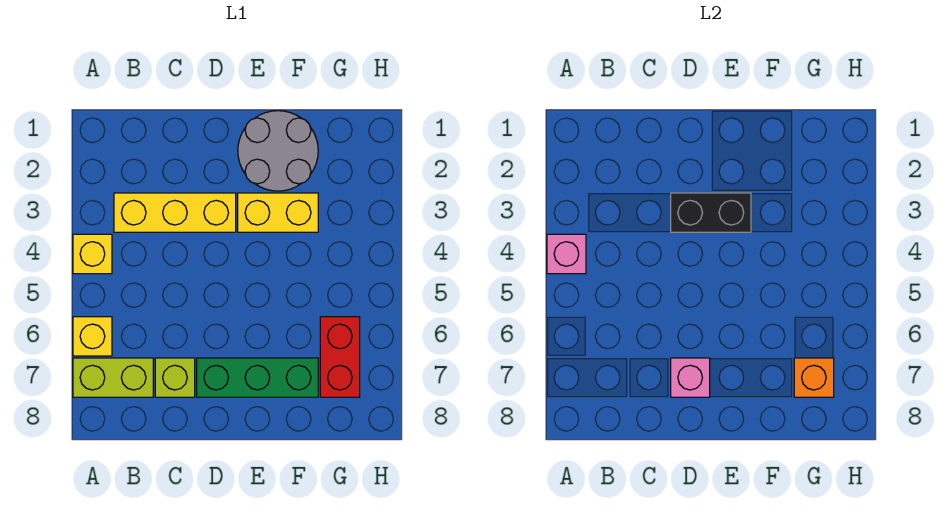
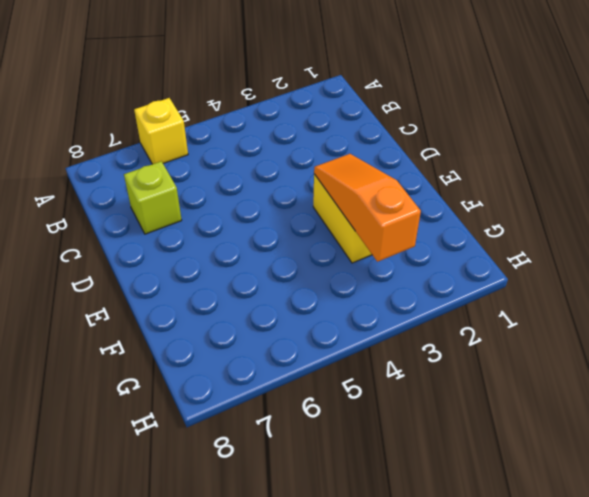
orange slope E3:G3 level 2 top G -> black brick D3:E3 level 2
none -> yellow brick A4 level 1
none -> lime brick A7:B7 level 1
none -> yellow brick B3:D3 level 1

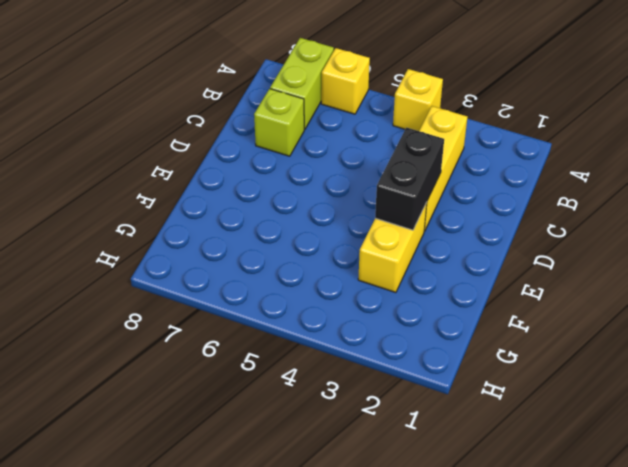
none -> green brick D7:F7 level 1
none -> grey round brick E1:F2 level 1
none -> red brick G6:G7 level 1

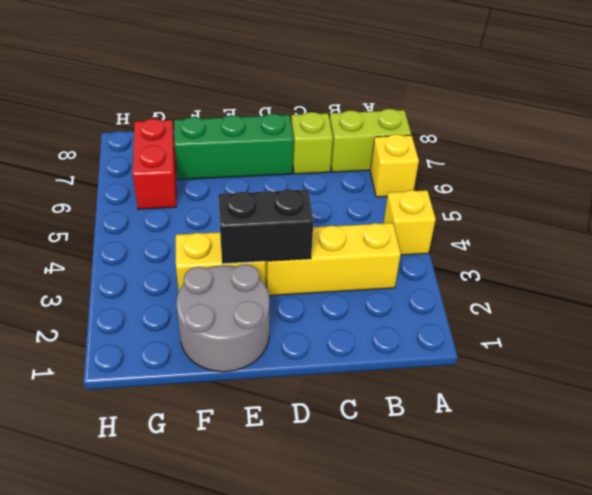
none -> pink brick A4 level 2
none -> pink brick D7 level 2
none -> orange brick G7 level 2

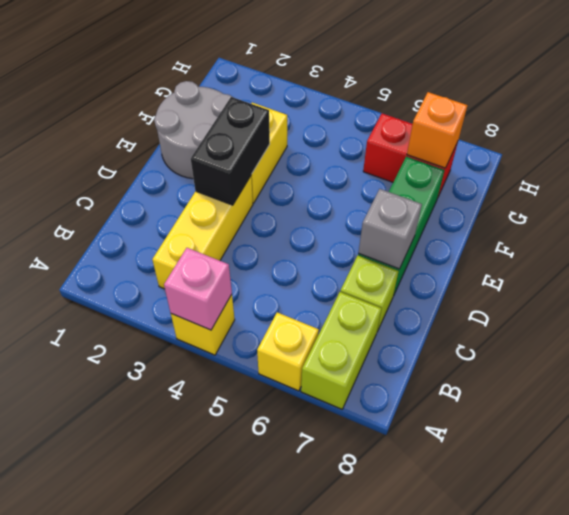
grey brick D7 level 2 -> pink brick D7 level 2

